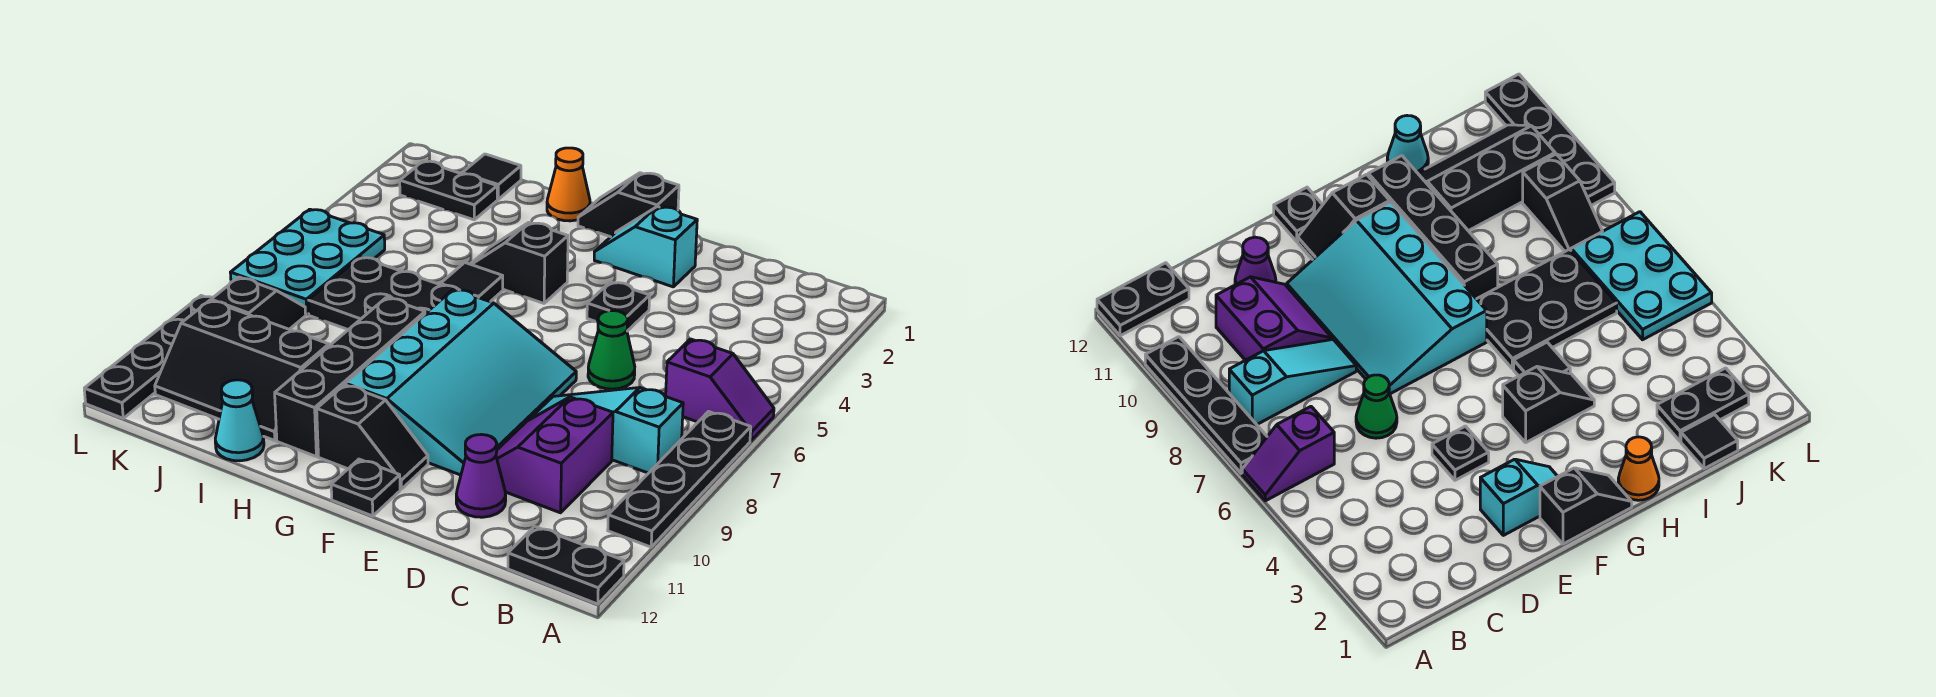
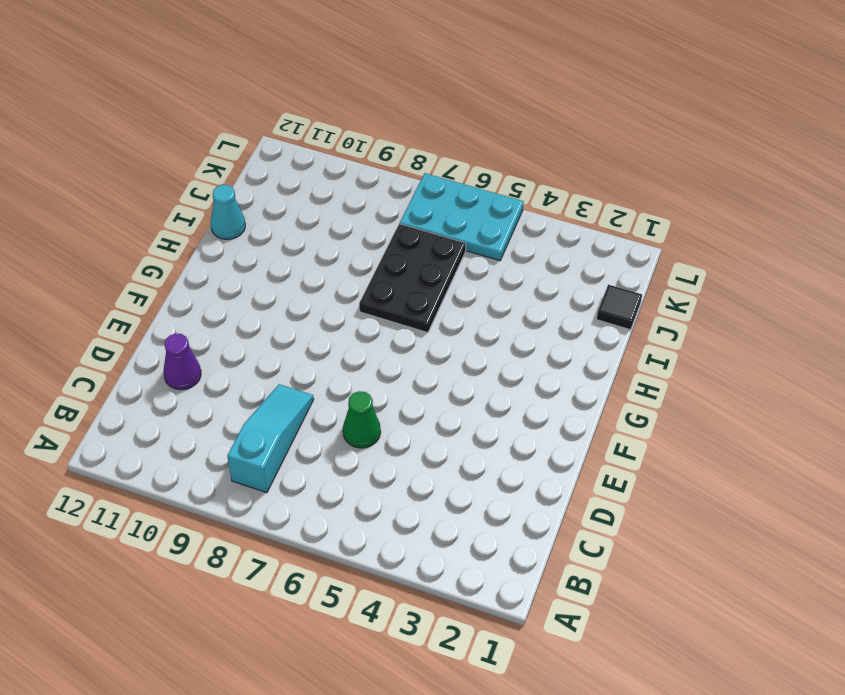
none -> purple slope A6:B6 level 1 top B
none -> black plate A7:A10 level 1
none -> black plate A12:B12 level 1

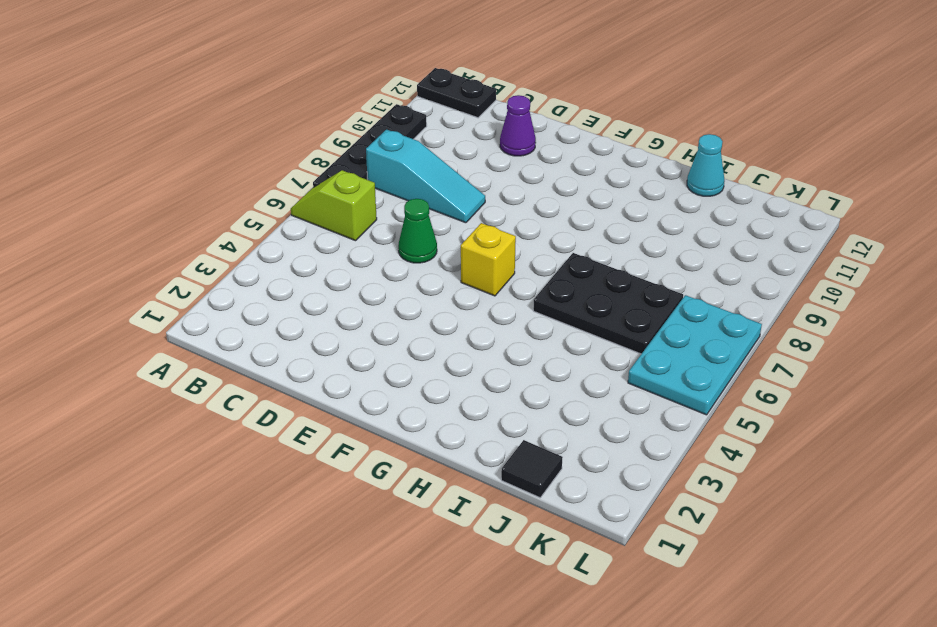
lime slope A6:B6 level 1 top B -> purple slope A6:B6 level 1 top B
yellow brick F6 level 1 -> none
none -> purple slope C9:D10 level 1 top C
none -> cyan slope E2:F2 level 1 top E
none -> black plate E4 level 1

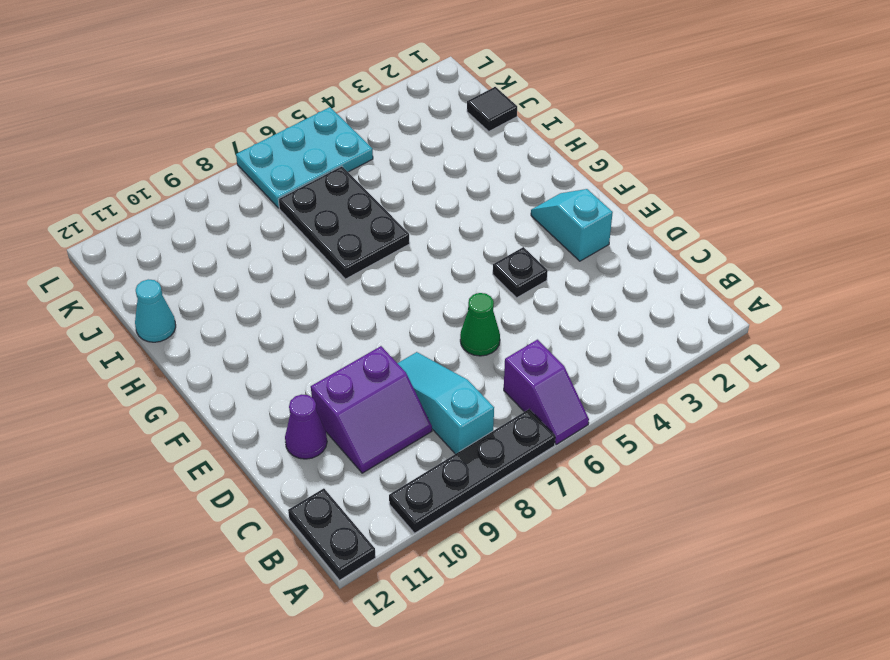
purple slope C9:D10 level 1 top D -> purple slope C9:D10 level 1 top C
none -> cyan slope E7:G10 level 1 top G
none -> black slope F1:G1 level 1 top F
none -> black slope F11:G11 level 1 top G

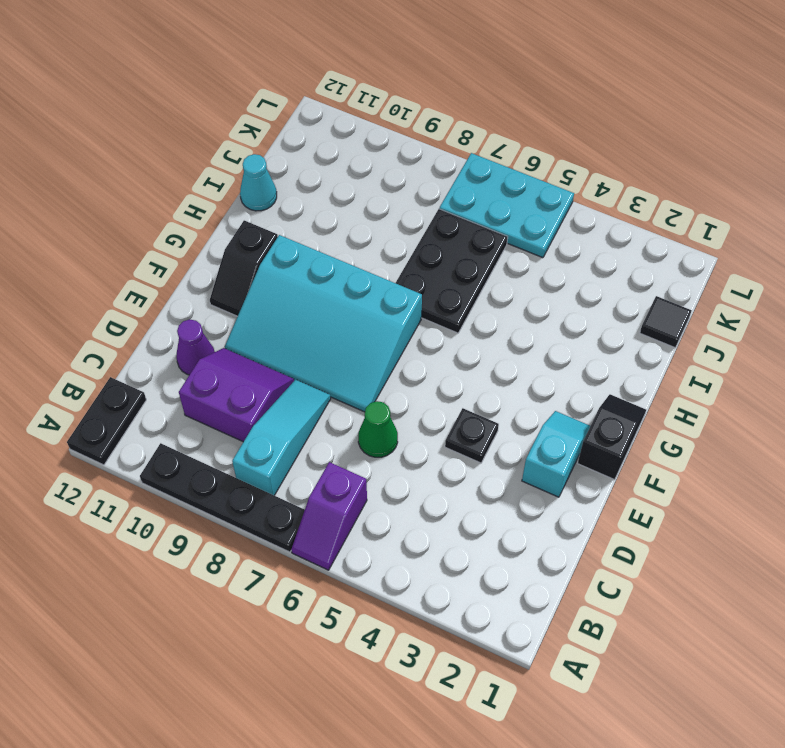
none -> black plate F12 level 1
none -> black slope G4:H4 level 1 top G
none -> orange cone H1 level 1

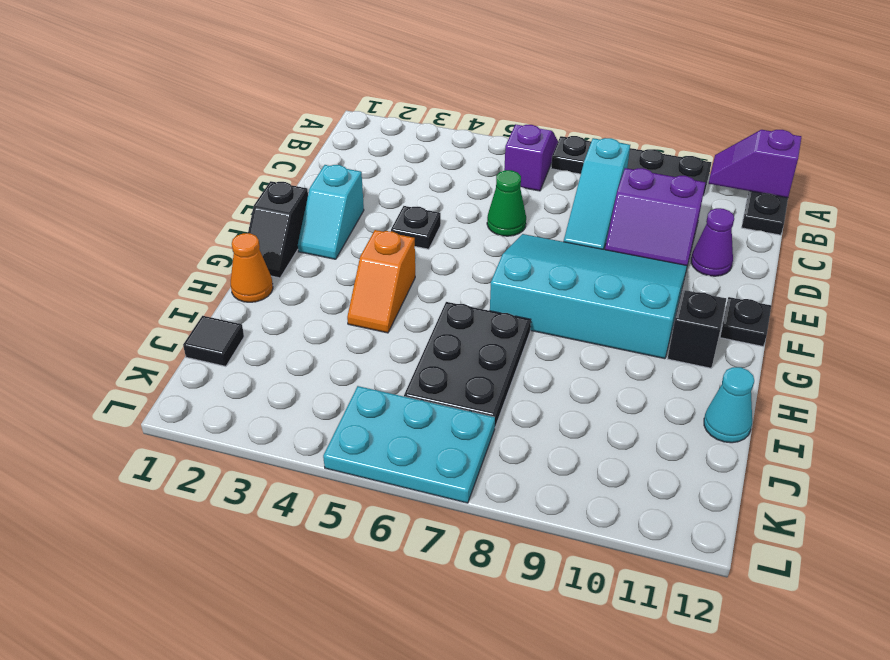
purple slope A11:A12 level 2 top 12 -> none
orange slope G4:H4 level 1 top G -> black slope G4:H4 level 1 top G
none -> black tile H5 level 1
none -> black brick H8:H11 level 1
none -> black slope I10:K11 level 1 top 10

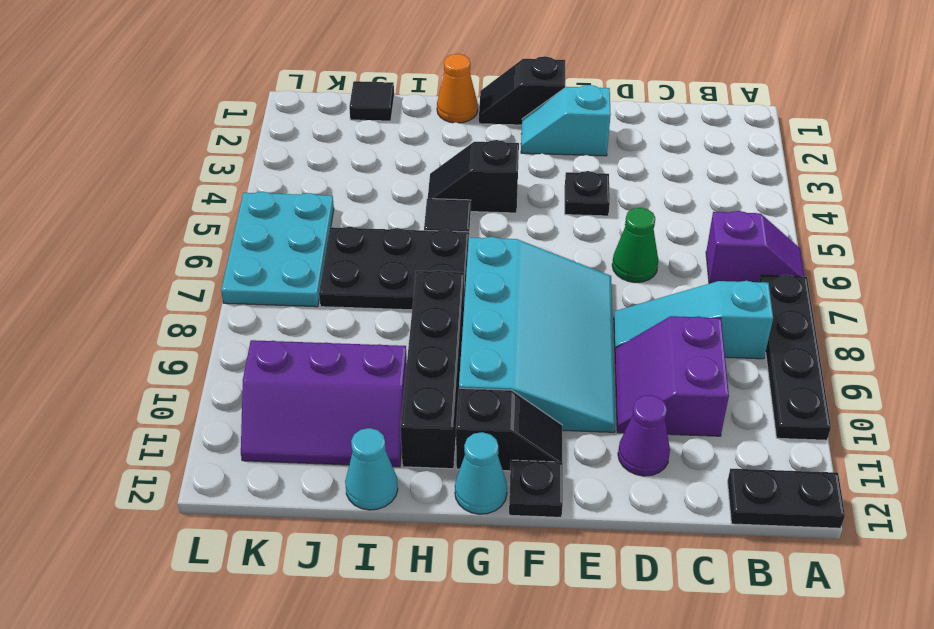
cyan cone G12 level 1 -> none
purple slope I10:K11 level 1 top 10 -> black slope I10:K11 level 1 top 10
none -> black plate J2:K2 level 1
none -> black slope K8:K9 level 1 top 9
none -> black plate L9:L12 level 1

